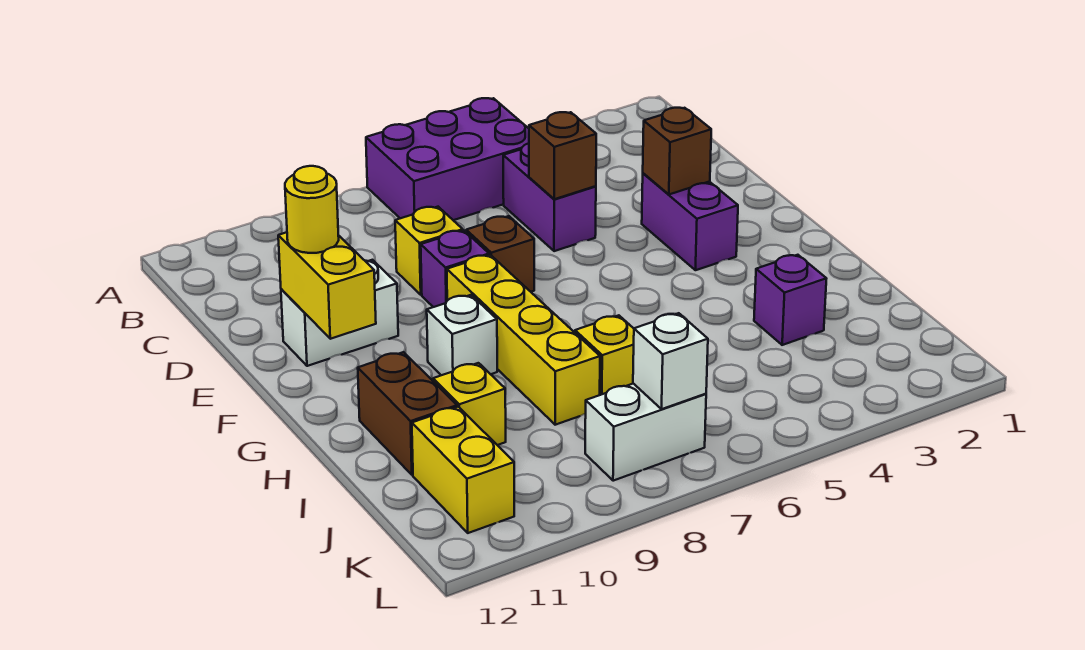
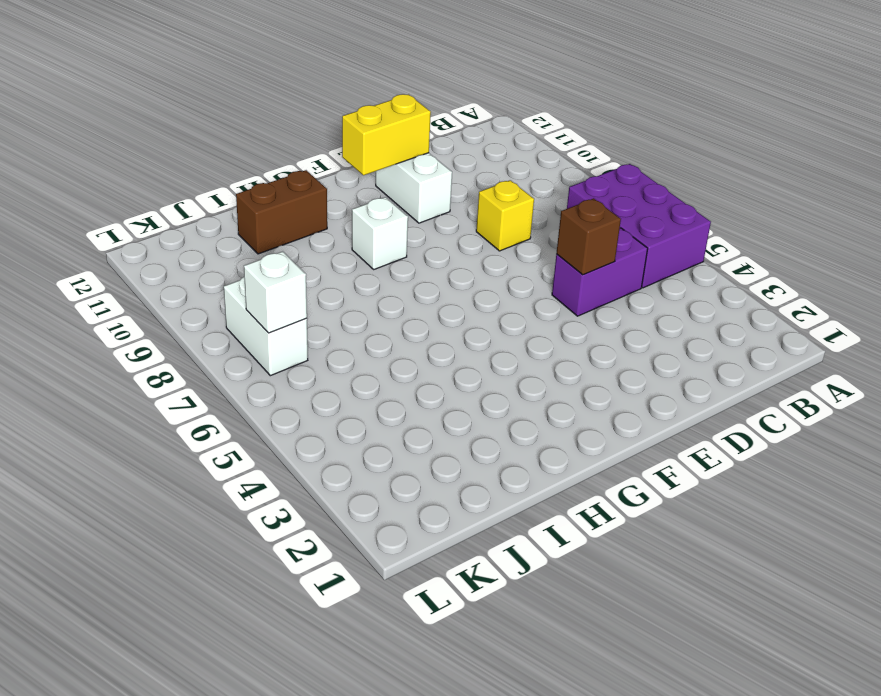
none -> purple brick E3:F3 level 1
none -> brown brick E7 level 1
none -> purple brick E8 level 1

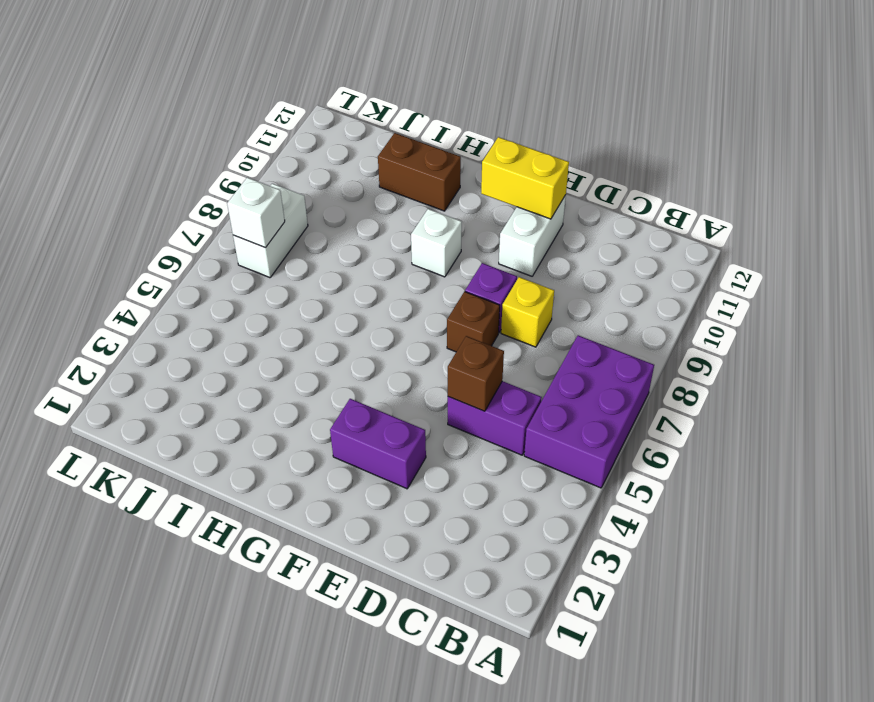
none -> yellow brick F8:I8 level 1
none -> purple brick I3 level 1
none -> yellow brick I7 level 1

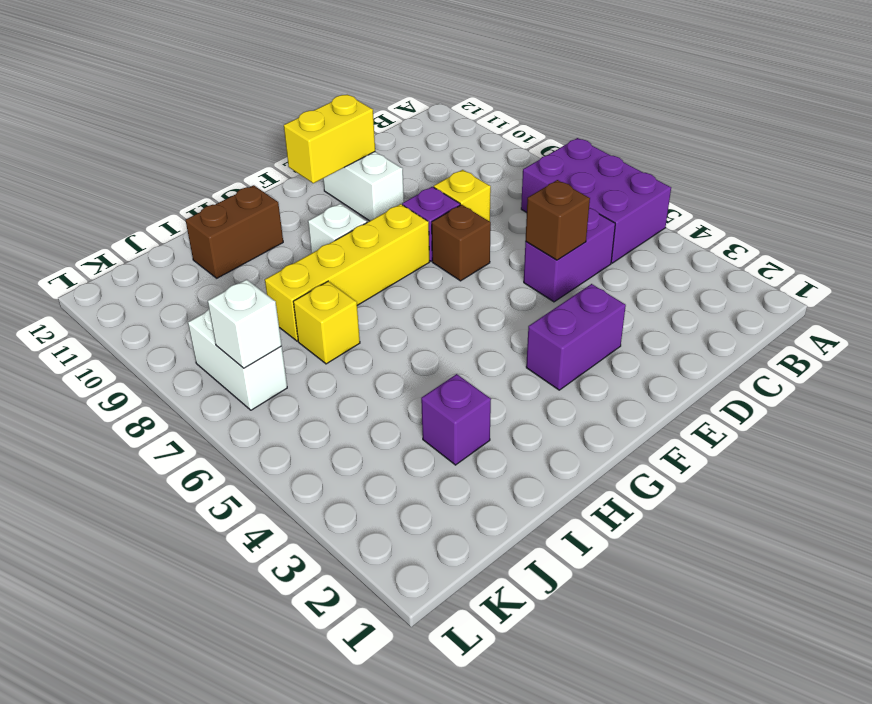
none -> yellow brick I10 level 1
none -> yellow brick J11:K11 level 1
none -> brown brick E3 level 2

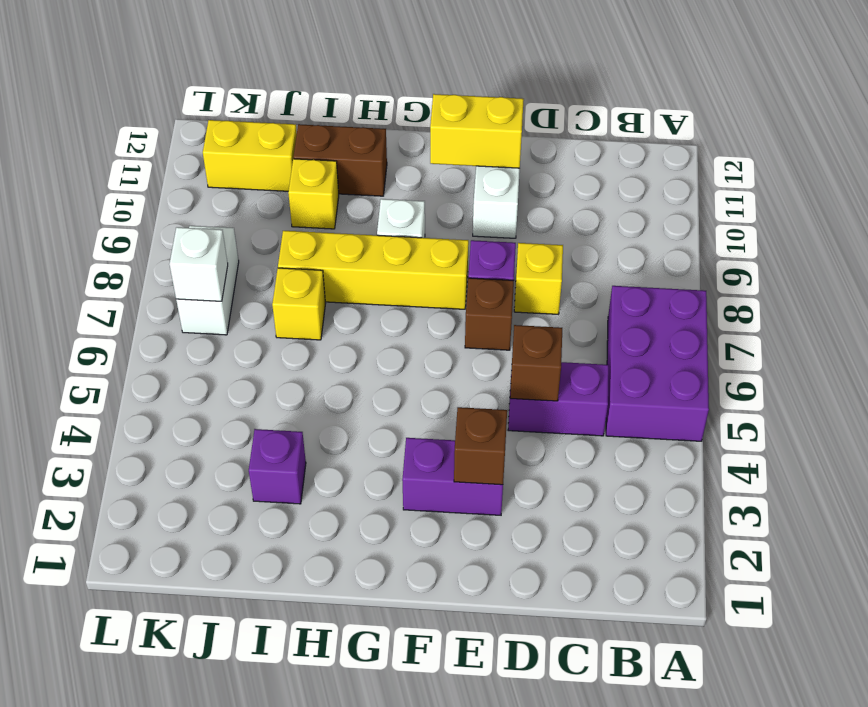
none -> yellow round brick E11 level 3

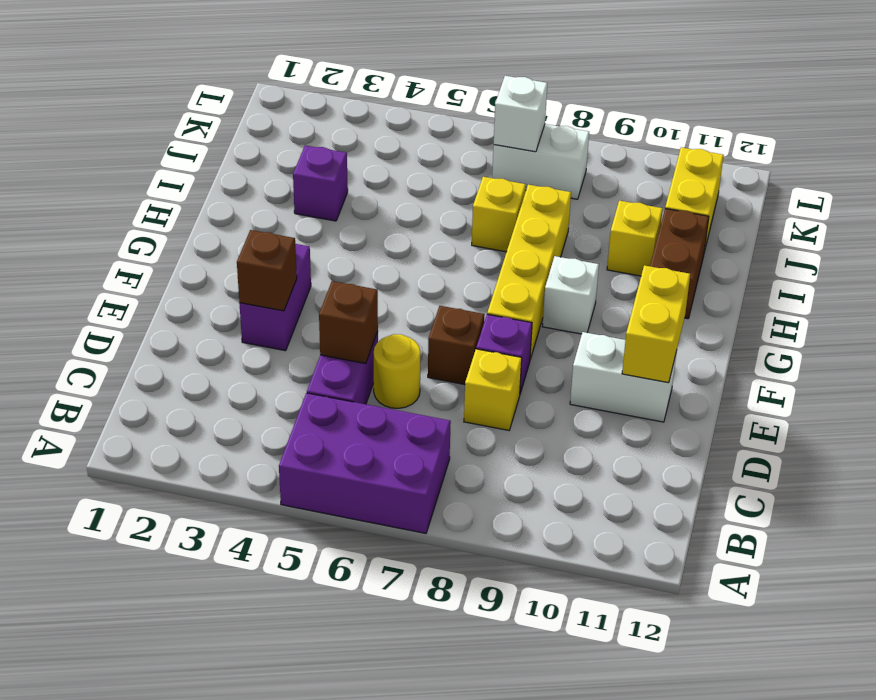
yellow round brick D6 level 1 -> yellow round brick E11 level 3

